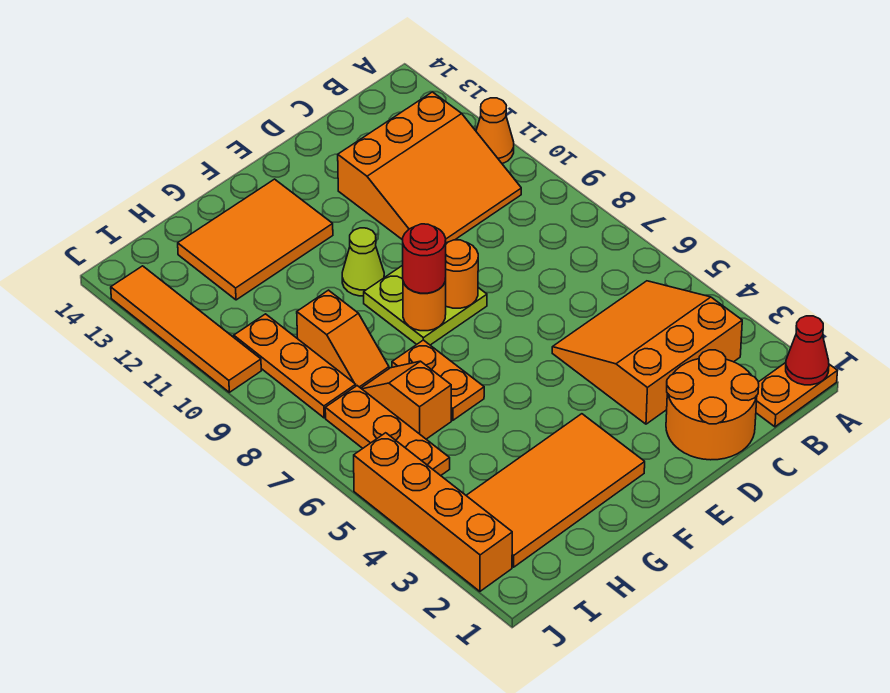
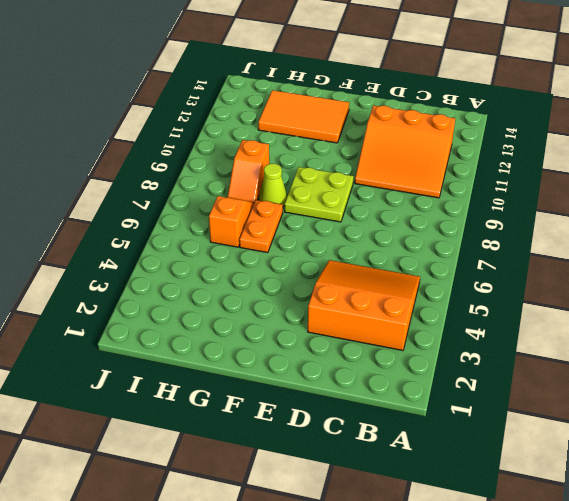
lime cone G8 level 1 -> lime cone F10 level 1
none -> orange plate A1:B1 level 1
none -> orange cone A11 level 1
none -> orange round brick C1:D2 level 1

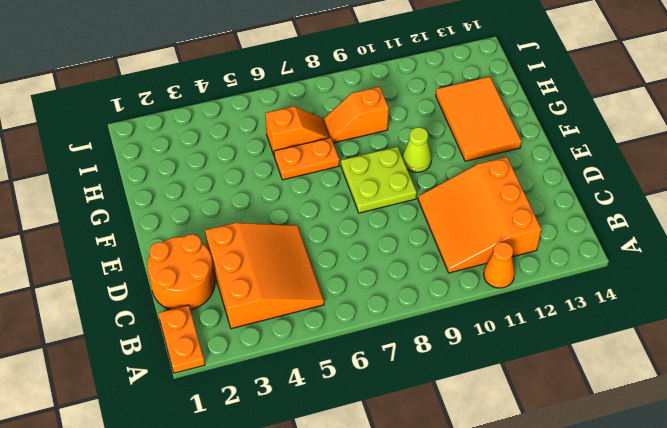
none -> orange tile F2:I3 level 1
none -> orange plate I5:I7 level 1
none -> orange plate I8:I10 level 1

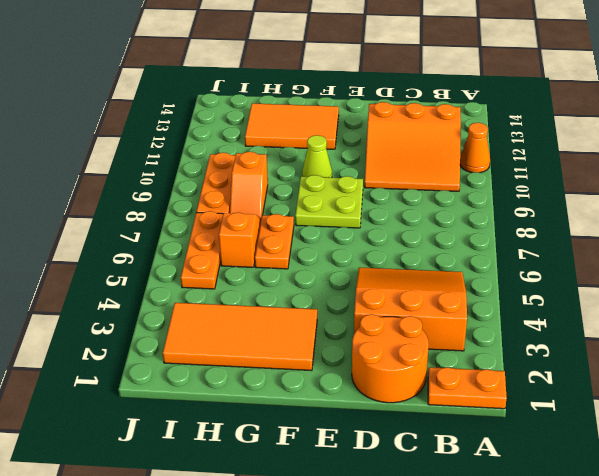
none -> orange brick J2:J5 level 1
none -> orange tile J10:J13 level 1
none -> red cone A1 level 2

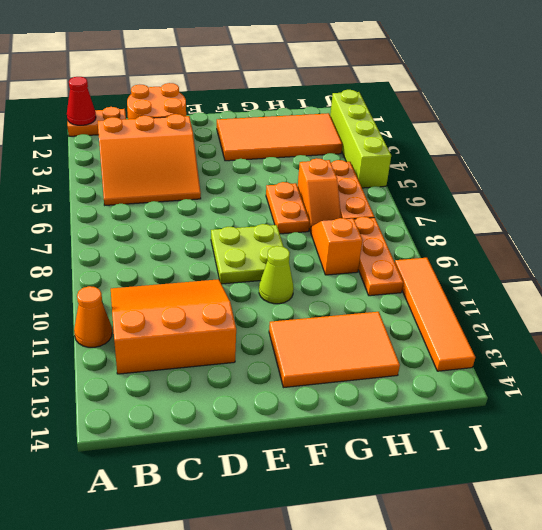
lime brick J2:J5 level 1 -> orange brick J2:J5 level 1
none -> orange round brick E8 level 2
none -> orange round brick F8 level 2
none -> red round brick F8 level 3

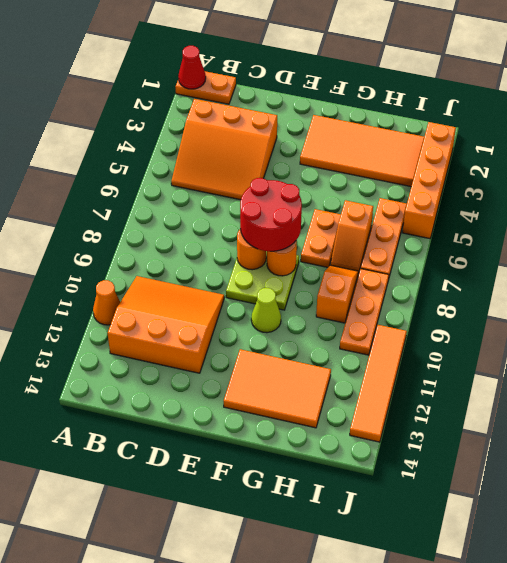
red round brick E7:F8 level 3 -> red round brick F8 level 3
none -> orange round brick C1:D2 level 1

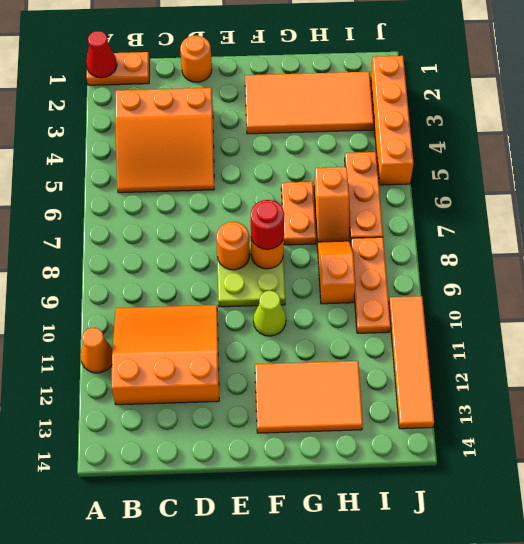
orange round brick D1 level 1 -> orange round brick C1:D2 level 1

